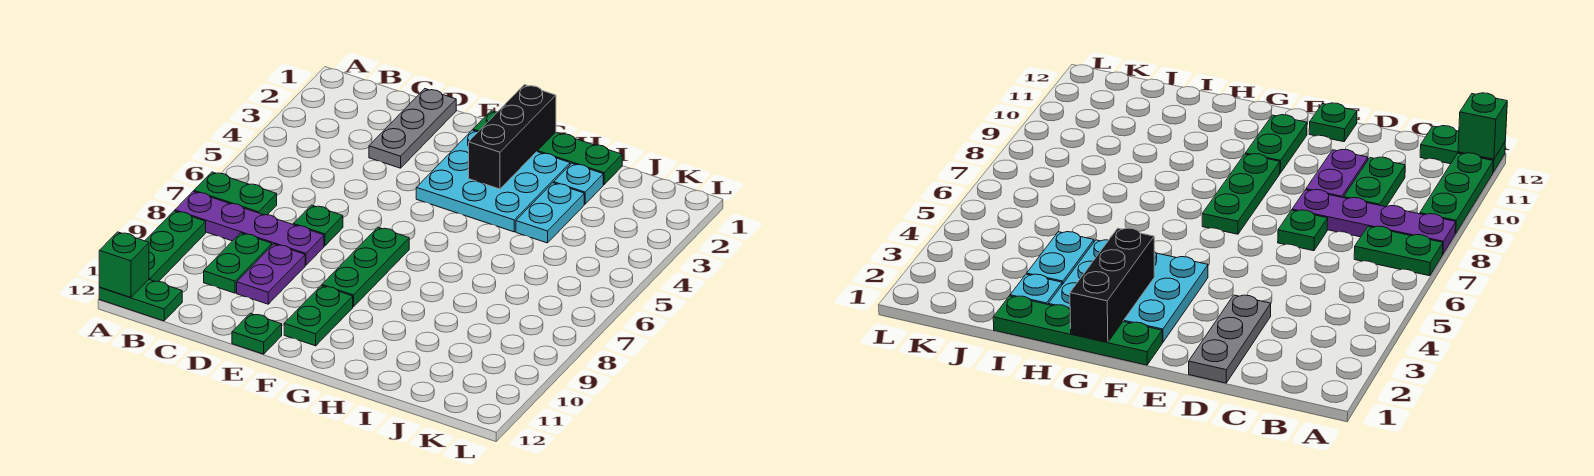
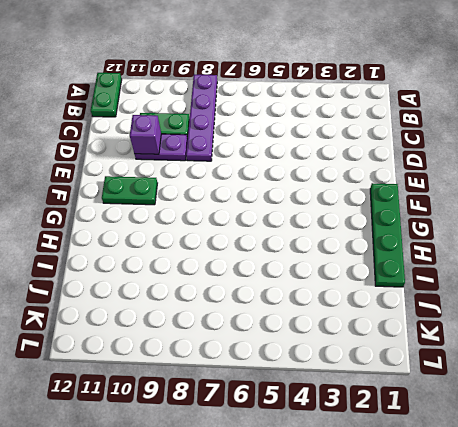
purple brick D10 level 2 -> none
none -> green plate A7:B7 level 1
none -> green plate A9:A11 level 1
none -> grey plate D1:D3 level 1

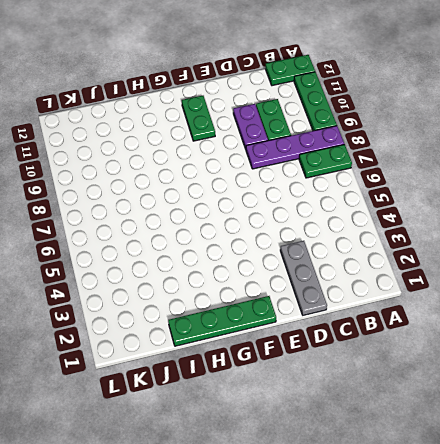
none -> green plate D7 level 1
none -> green plate E12 level 1
none -> cyan plate F2:H4 level 1

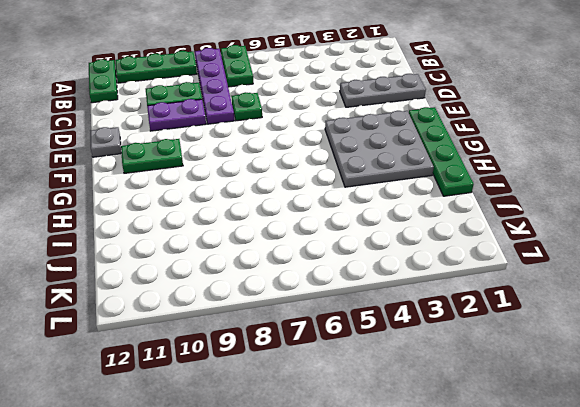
grey plate E12 level 1 -> green plate E12 level 1
grey plate F2:H4 level 1 -> cyan plate F2:H4 level 1
none -> green plate F7:F9 level 1
none -> cyan plate I2 level 1
none -> cyan plate I3:I4 level 1

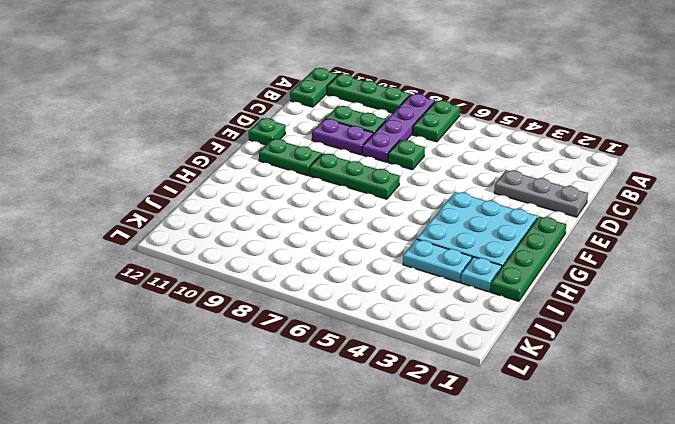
none -> green brick A12 level 2
none -> black brick G1:G3 level 2

